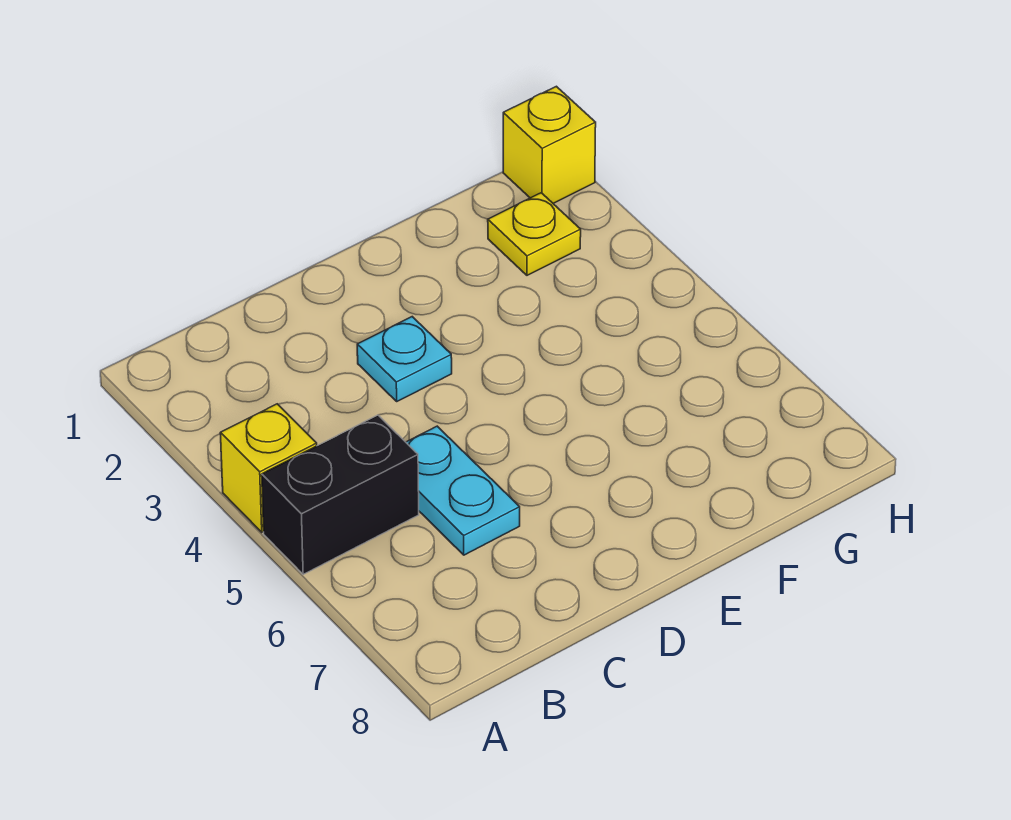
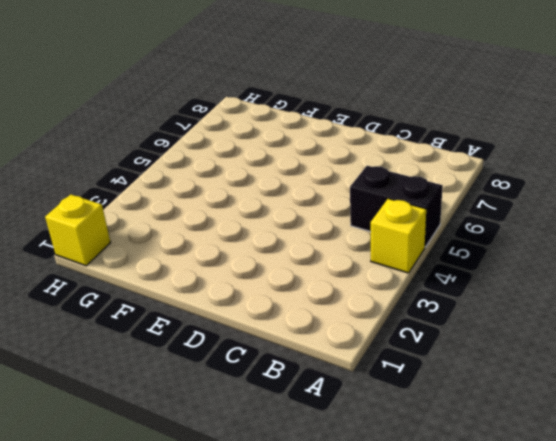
none -> cyan plate C5:C6 level 1
none -> cyan plate D3 level 1

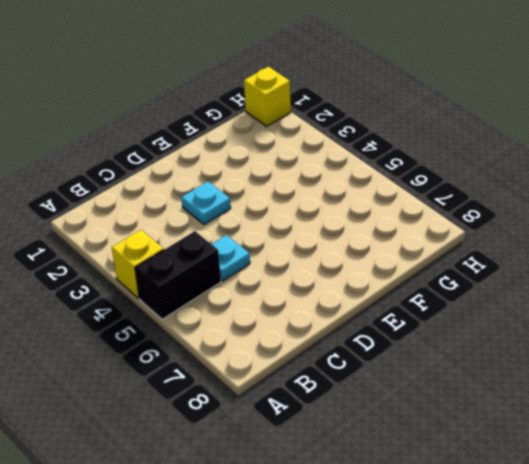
cyan plate C5 level 1 -> cyan plate C5:C6 level 1
none -> yellow plate G2 level 1

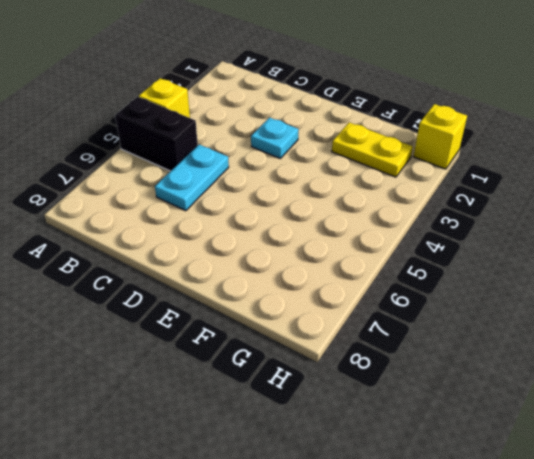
yellow plate F2:G2 level 1 -> yellow plate G2 level 1

